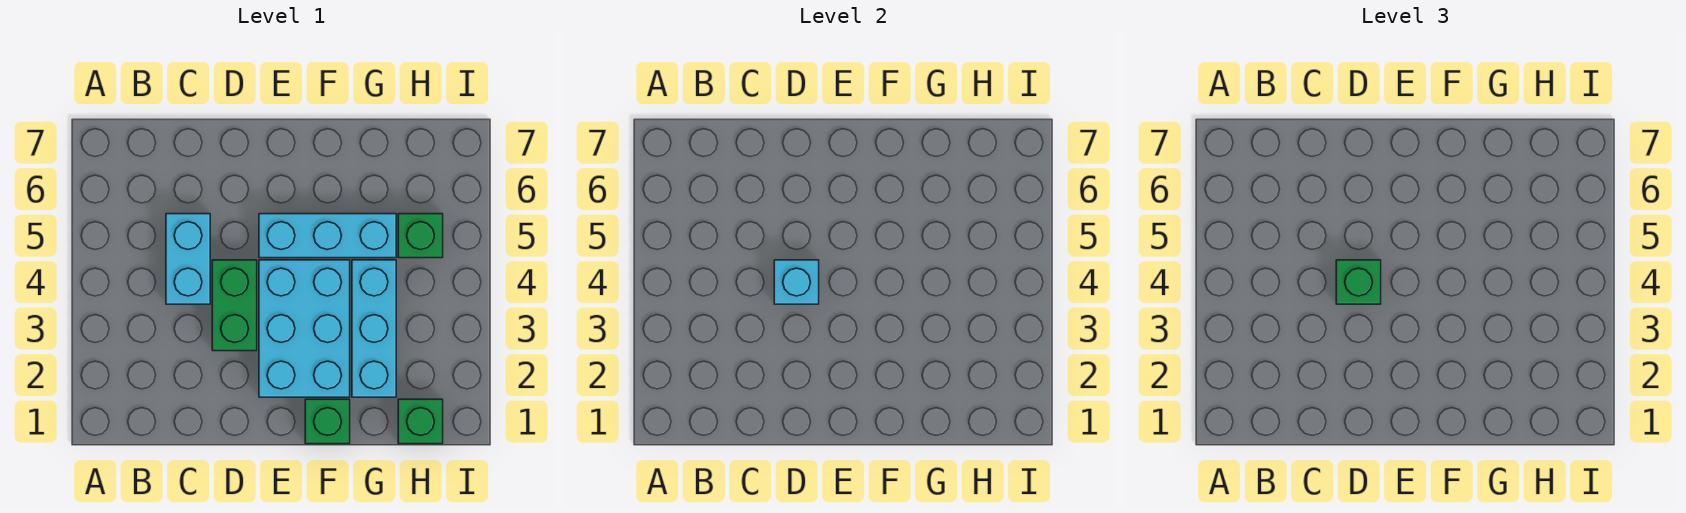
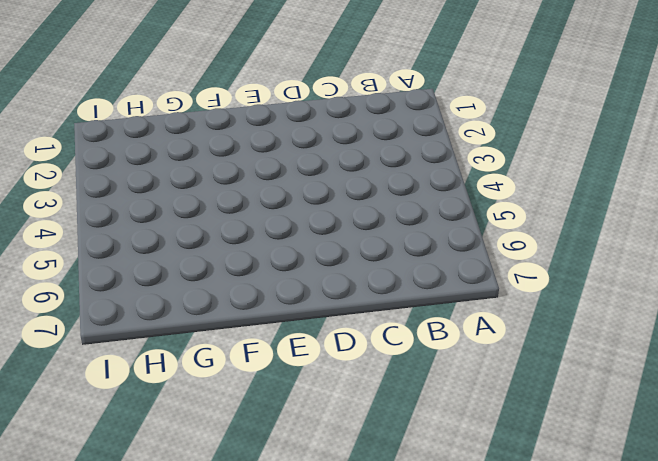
none -> cyan brick C4:C5 level 1
none -> green brick D3:D4 level 1

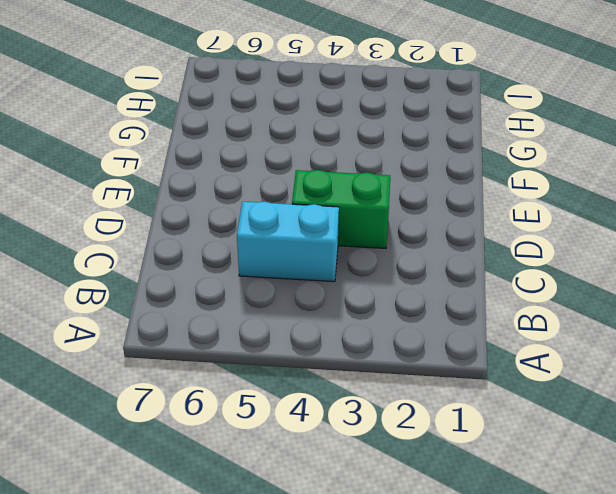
none -> cyan brick E2:F4 level 1
none -> cyan brick E5:G5 level 1

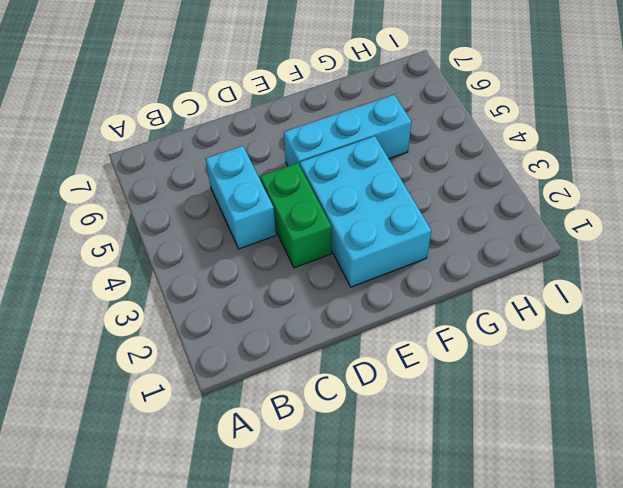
none -> green brick F1 level 1
none -> cyan brick G2:G4 level 1

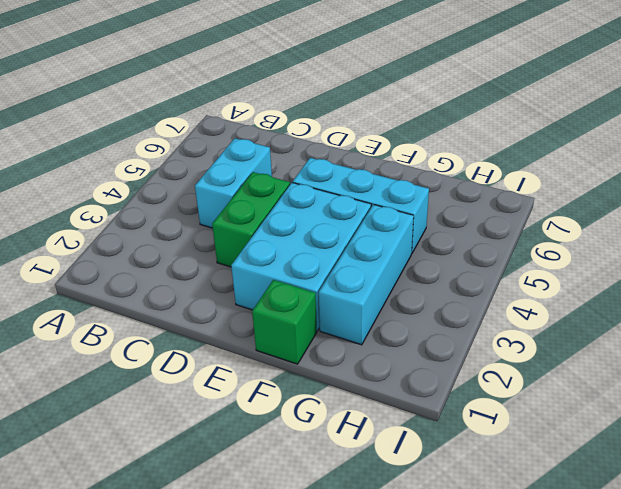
none -> green brick H1 level 1
none -> green brick H5 level 1

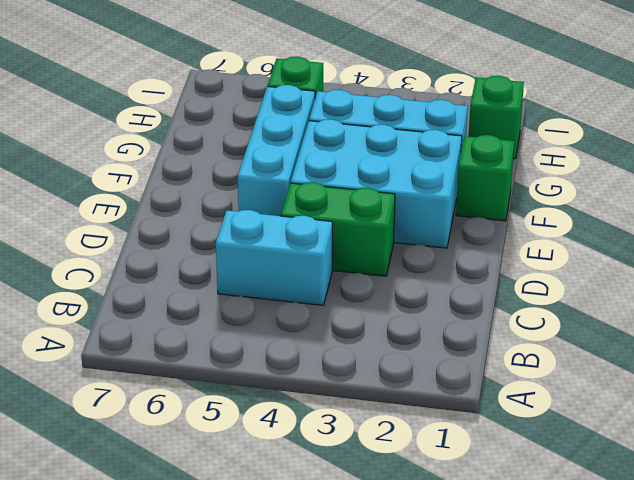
none -> cyan brick D4 level 2
none -> green brick D4 level 3

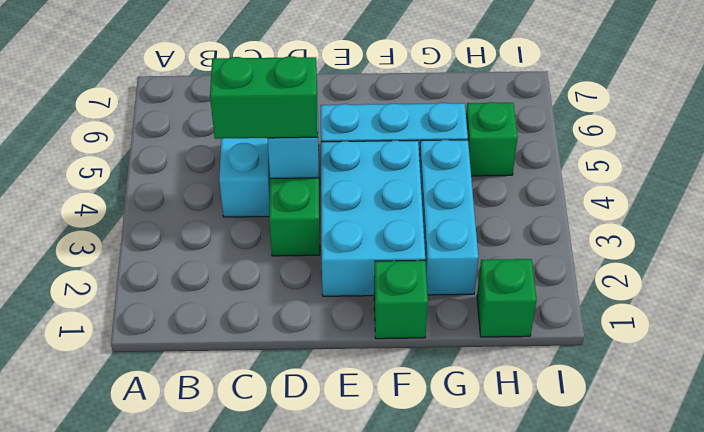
green brick C4:D4 level 3 -> green brick D4 level 3

